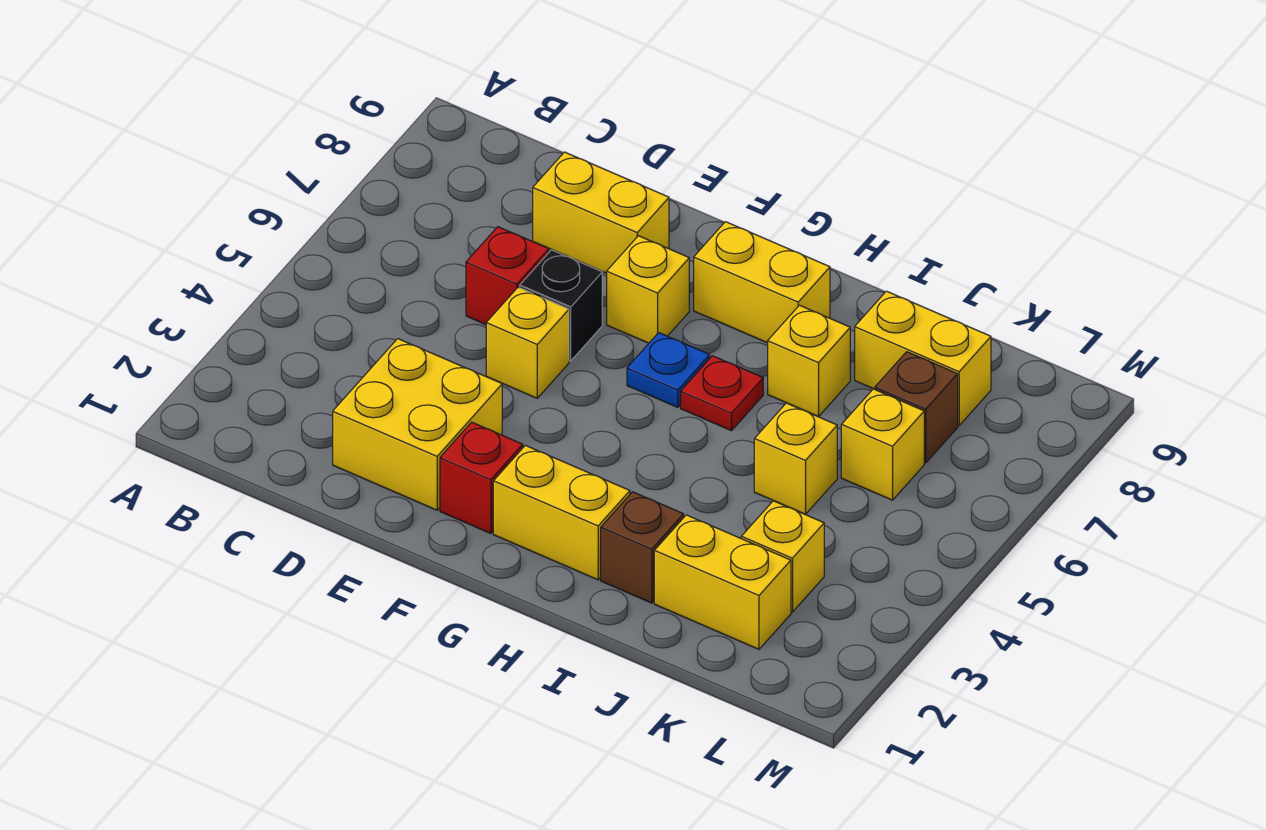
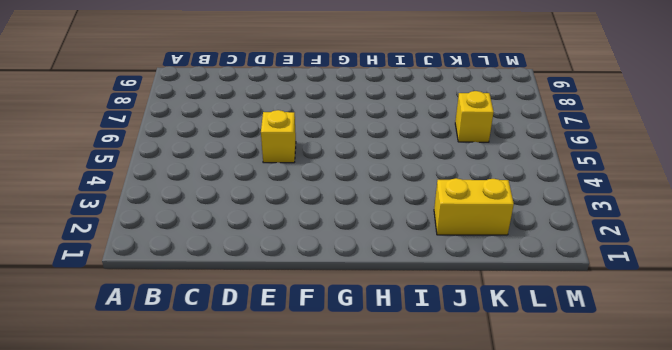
none -> yellow brick D2:E3 level 1
none -> red brick D6 level 1
none -> yellow brick D8:E8 level 1

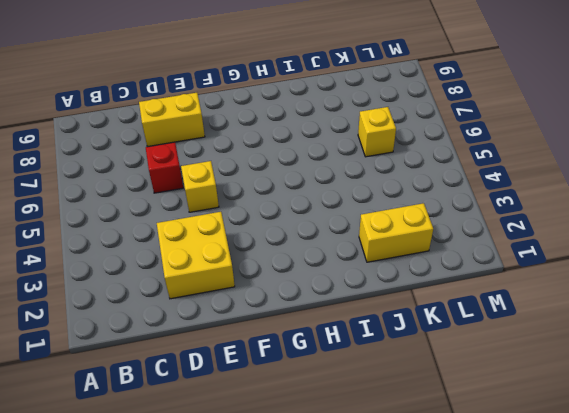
none -> black brick E6 level 1
none -> red brick F2 level 1
none -> yellow brick F7 level 1

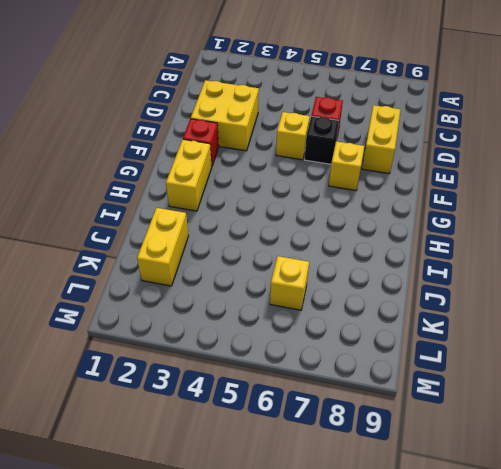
none -> blue plate G6 level 1
none -> yellow brick G8:H8 level 1
none -> red plate H6 level 1

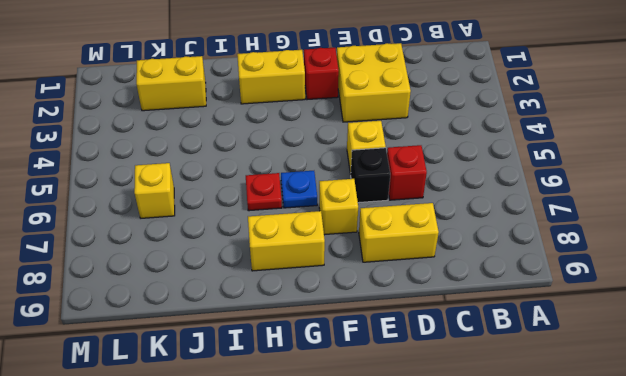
none -> brown brick I2 level 1
none -> yellow brick I7 level 1
none -> yellow brick J5 level 1

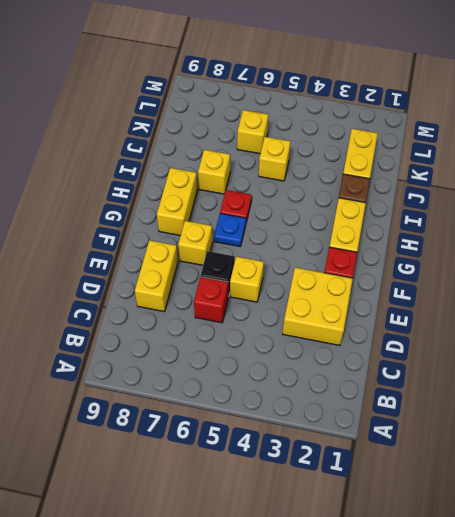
none -> yellow brick J8:K8 level 1
none -> yellow brick K3 level 1
none -> brown brick K7 level 1

